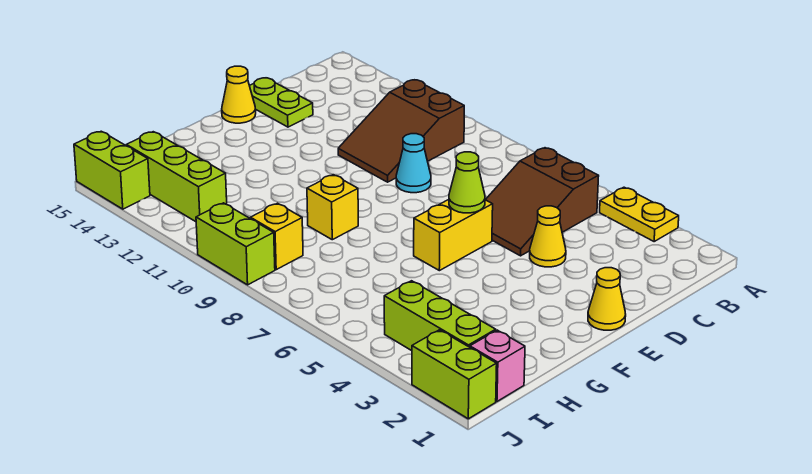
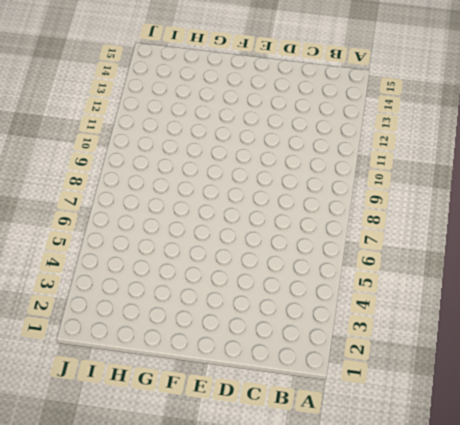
none -> yellow plate A3:A4 level 1
none -> brown slope B5:D6 level 1 top B
none -> brown slope B10:D11 level 1 top B

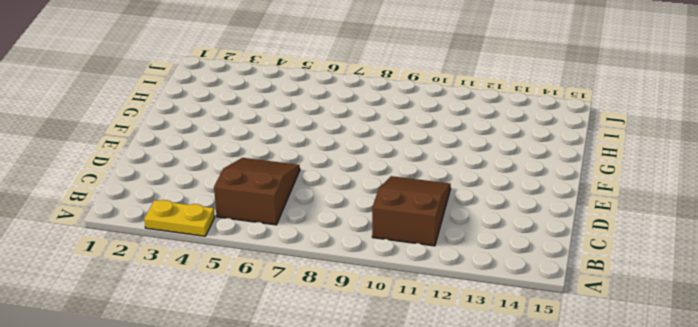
none -> yellow cone D4 level 1
none -> cyan cone D9 level 1
none -> lime plate D14:D15 level 1

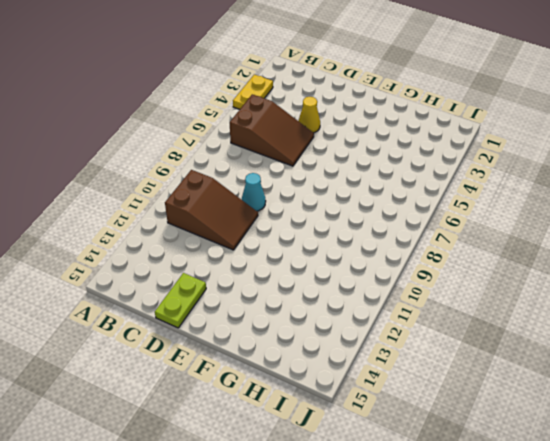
none -> yellow cone E1 level 1
none -> yellow brick E6:F6 level 1
none -> yellow cone E15 level 1

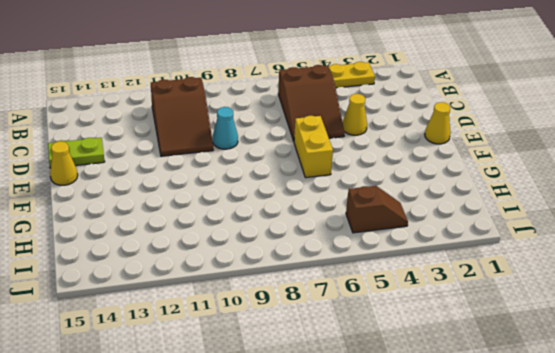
brown slope I4:I5 level 1 top 5 -> lime brick I2:I4 level 1
none -> yellow brick G9 level 1
none -> pink brick I1 level 1
none -> yellow brick I9 level 1

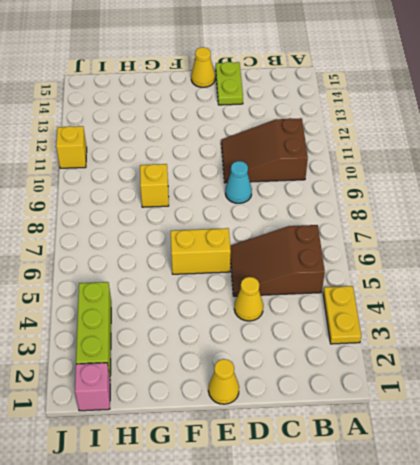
yellow brick J11 level 1 -> yellow brick I9 level 1
none -> lime brick I12:I14 level 1
none -> lime brick J1:J2 level 1
none -> lime brick J9:J10 level 1

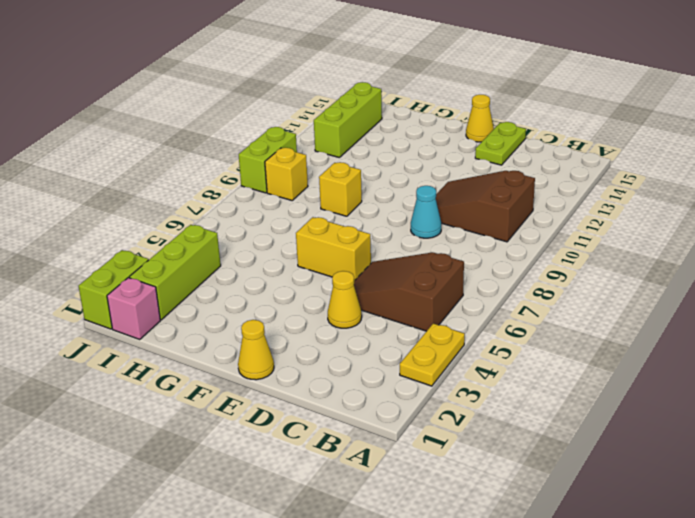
none -> lime brick J14:J15 level 1
none -> lime cone E6 level 2

